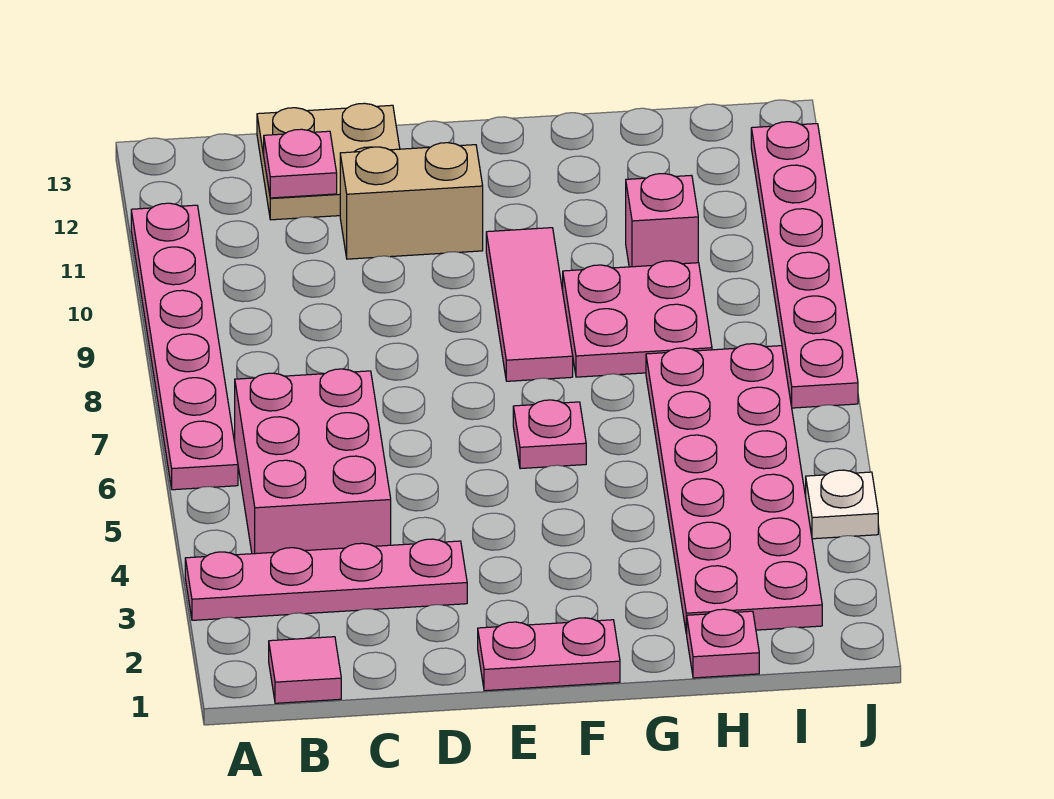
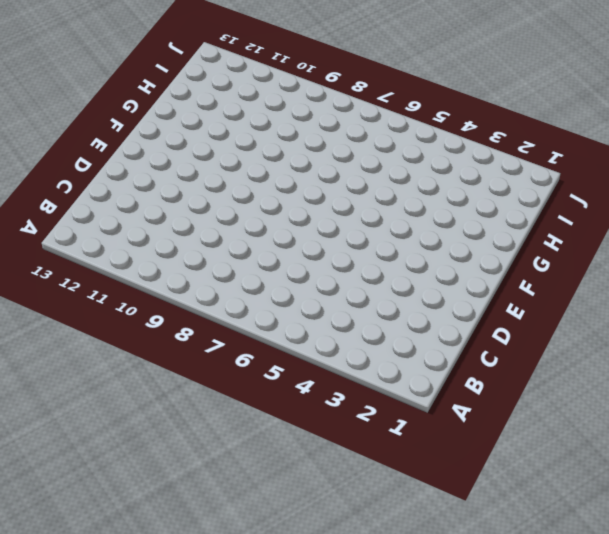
none -> pink plate A3:D3 level 1
none -> pink plate A6:A11 level 1
none -> pink tile B1 level 1

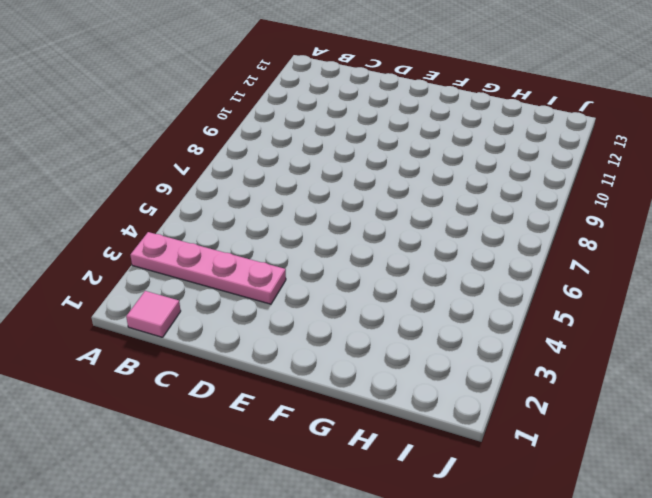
none -> pink plate A6:A11 level 1
none -> pink brick B4:C6 level 1
none -> tan plate C12:D13 level 1

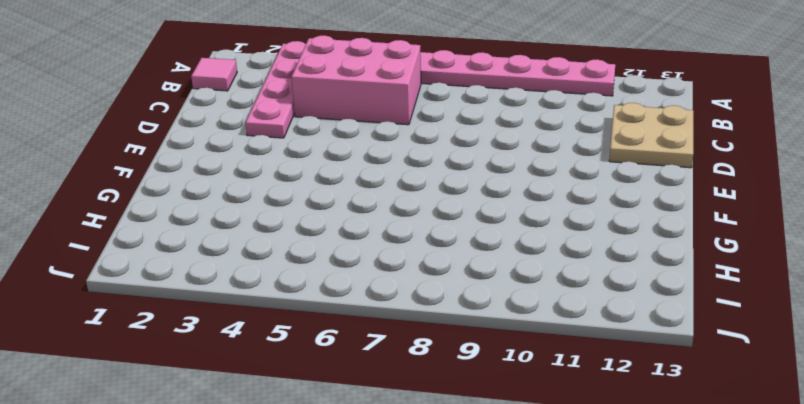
none -> tan brick D11:E11 level 1
none -> pink plate E1:F1 level 1
none -> pink plate F6 level 1

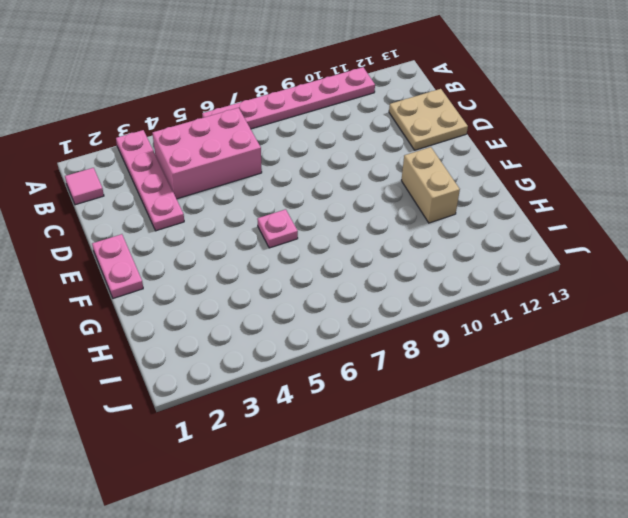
tan brick F11:G11 level 1 -> tan brick D11:E11 level 1
none -> pink tile F8:F10 level 1
none -> pink plate G8:H9 level 1
none -> pink plate H1 level 1

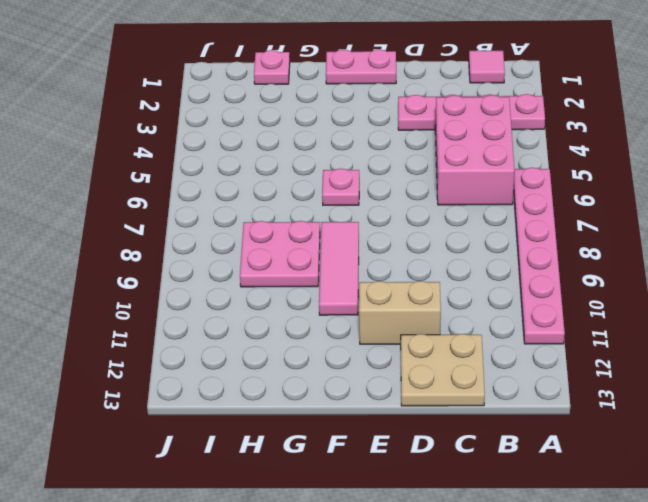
none -> pink plate H2:I7 level 1
none -> pink brick H10 level 1
none -> white plate J4 level 1

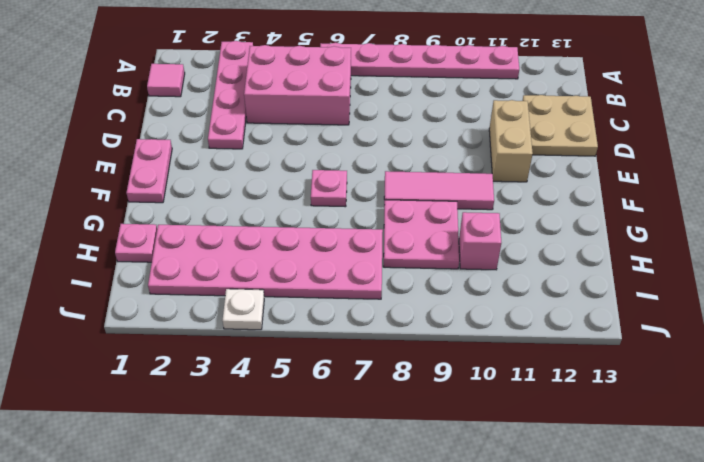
none -> pink plate J7:J12 level 1
none -> pink plate C12 level 2

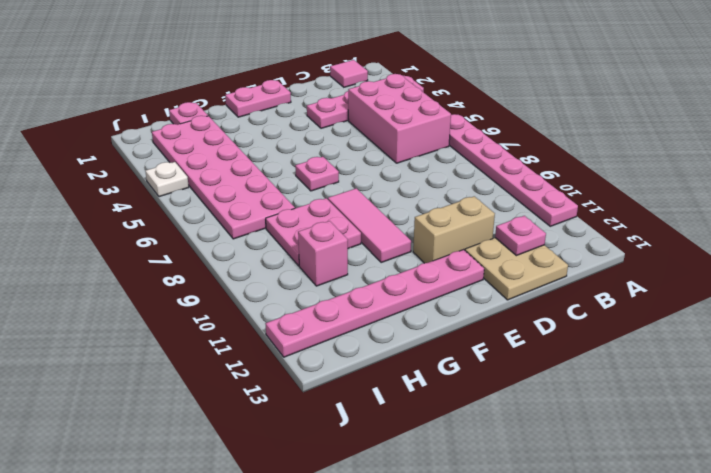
pink plate E12:J12 level 1 -> pink plate J7:J12 level 1

